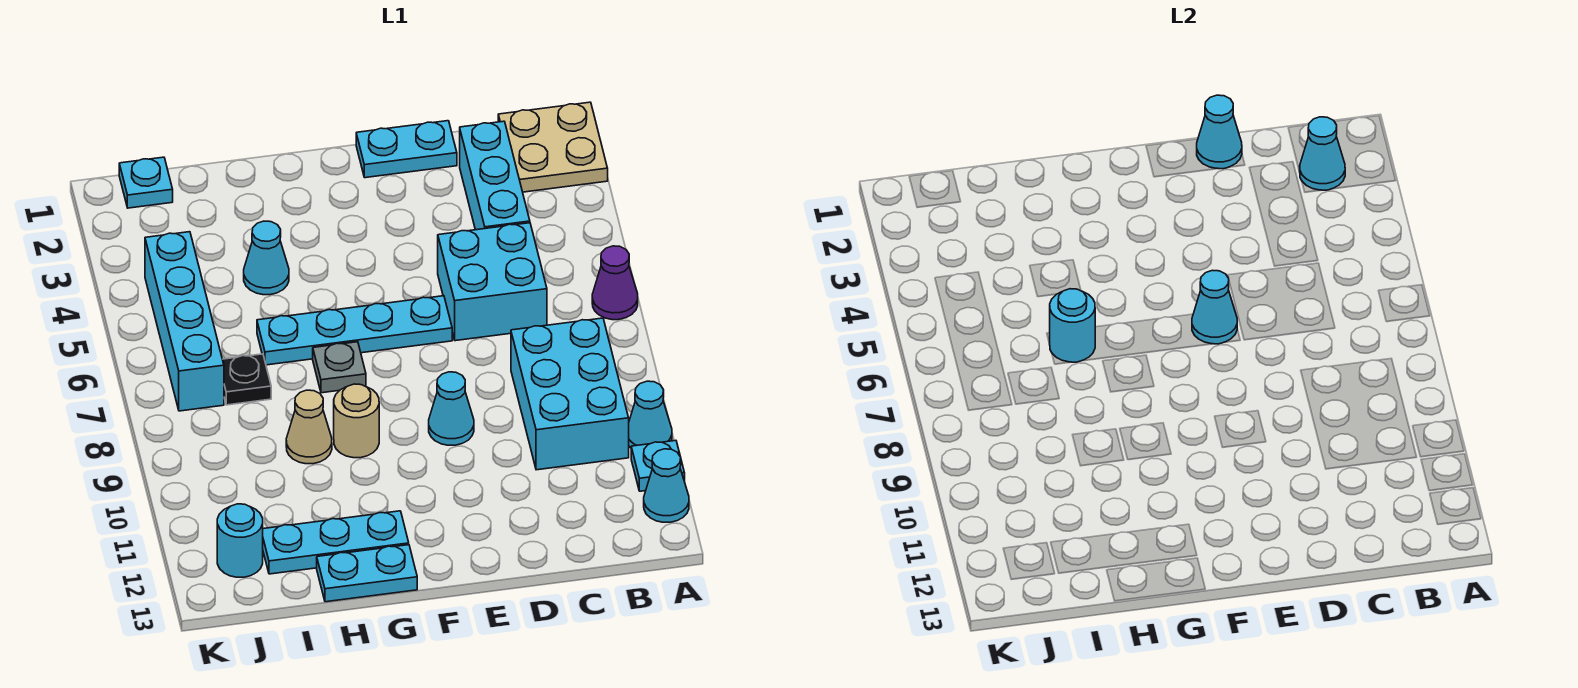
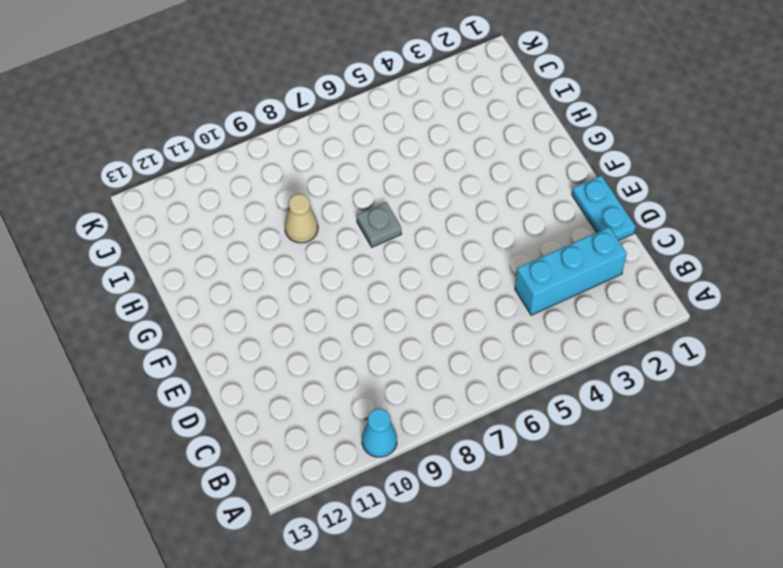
none -> tan plate A1:B2 level 1
none -> purple cone A6 level 1
none -> cyan plate A11 level 1

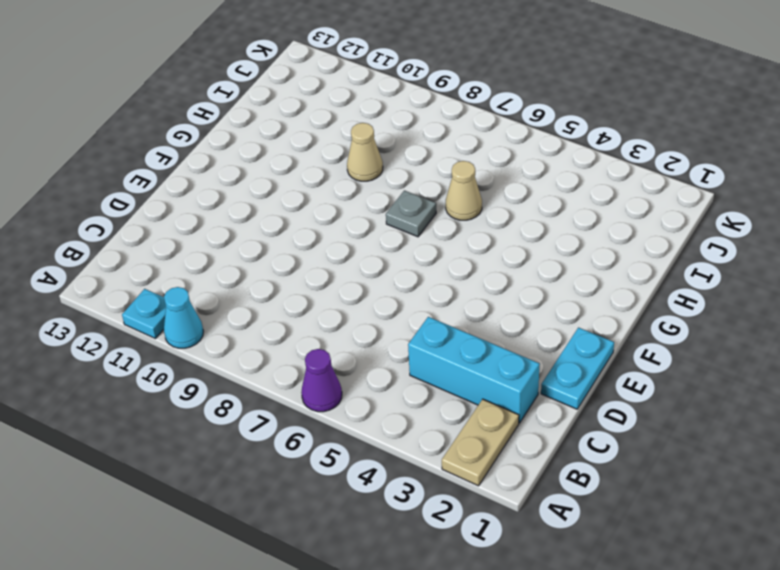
tan plate A2:B2 level 1 -> tan plate A1:B2 level 1
tan cone H6 level 1 -> cyan plate E6:H6 level 1
none -> cyan cone A12 level 1
none -> cyan brick B8:C10 level 1
none -> cyan brick C5:D6 level 1

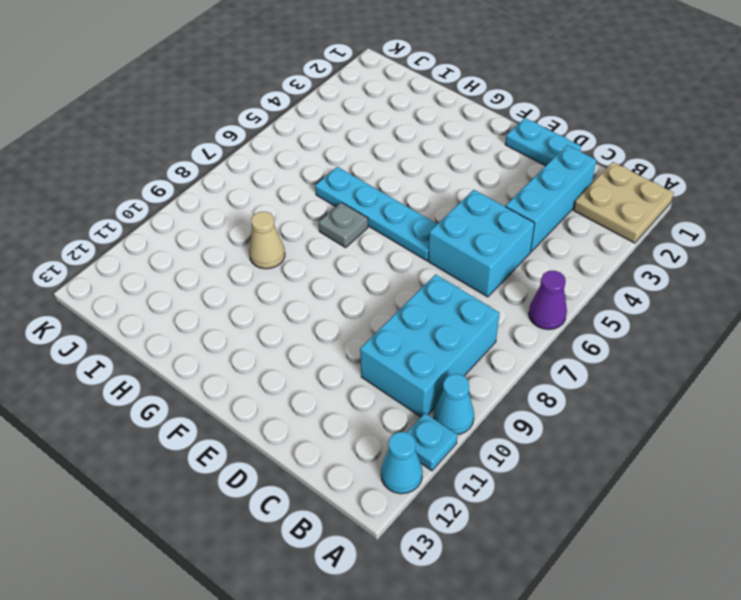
none -> cyan cone E9 level 1
none -> tan round brick G9 level 1
none -> cyan plate G12:I12 level 1

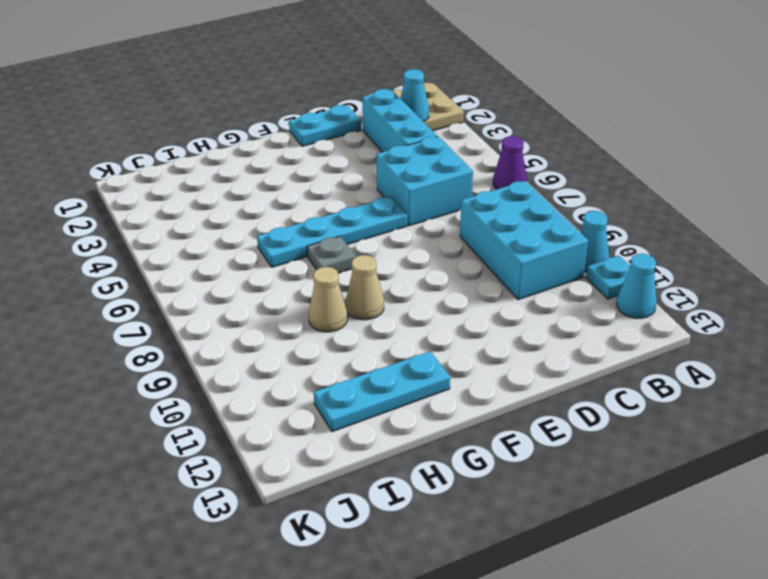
tan cone G9 level 1 -> tan round brick G9 level 1
none -> cyan cone E9 level 1
none -> cyan plate G13:H13 level 1
none -> cyan cone H4 level 1

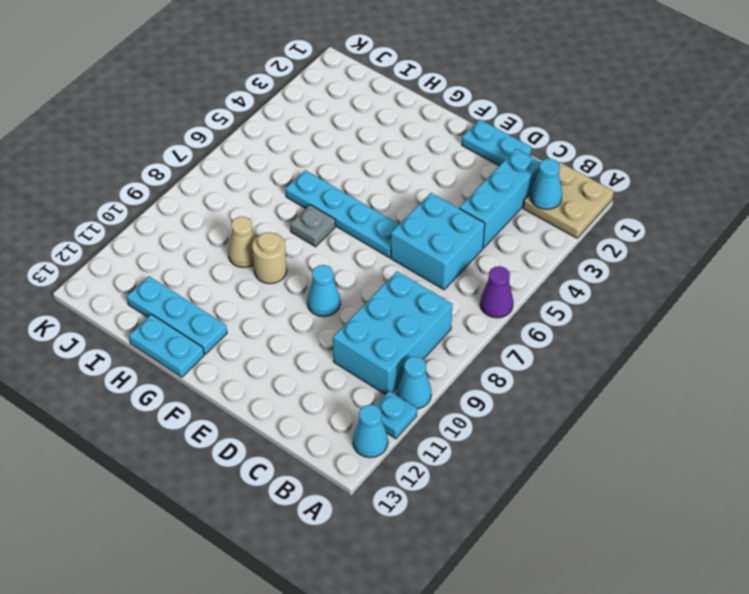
none -> cyan cone H4 level 1
none -> black plate I7 level 1
none -> cyan plate J1 level 1

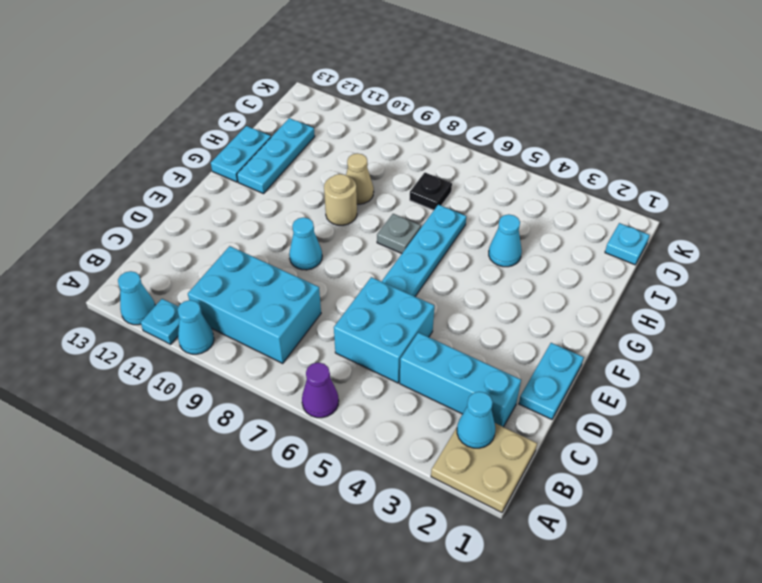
none -> cyan brick J4:J7 level 1
none -> cyan round brick J12 level 1
none -> cyan cone D1 level 2

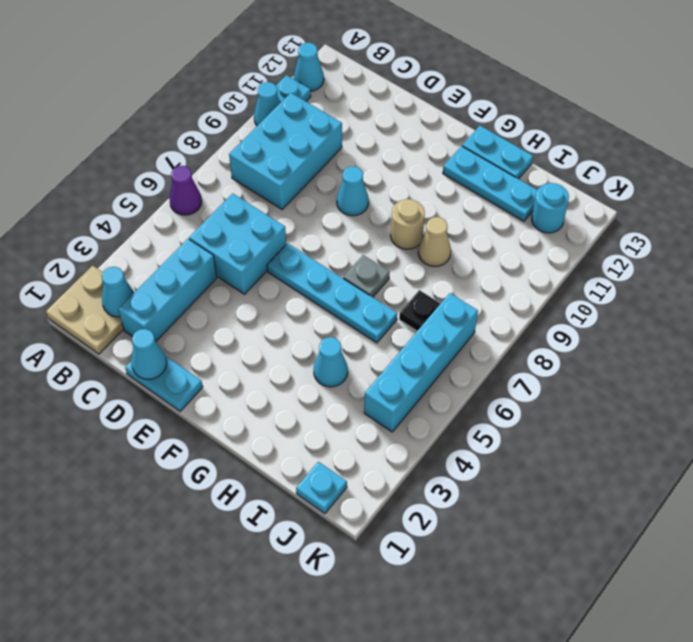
none -> cyan cone E6 level 2
none -> cyan round brick H6 level 2

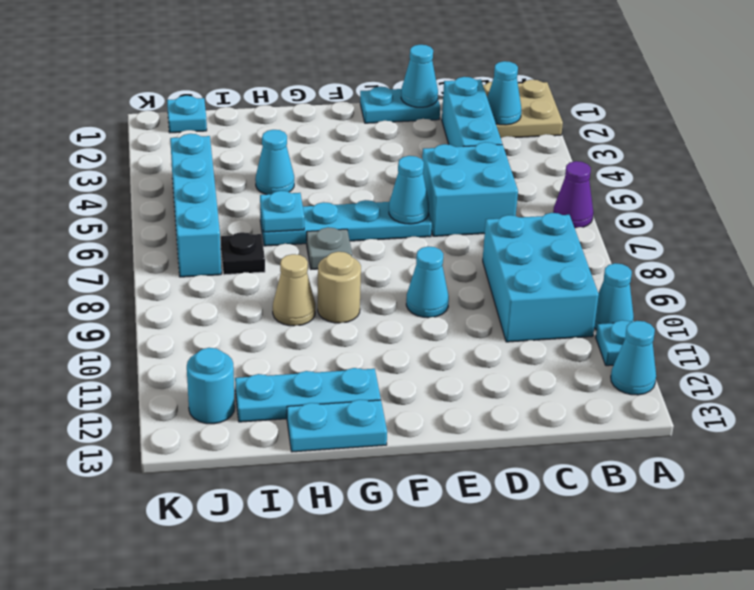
cyan plate H6 level 2 -> cyan round brick H6 level 2

